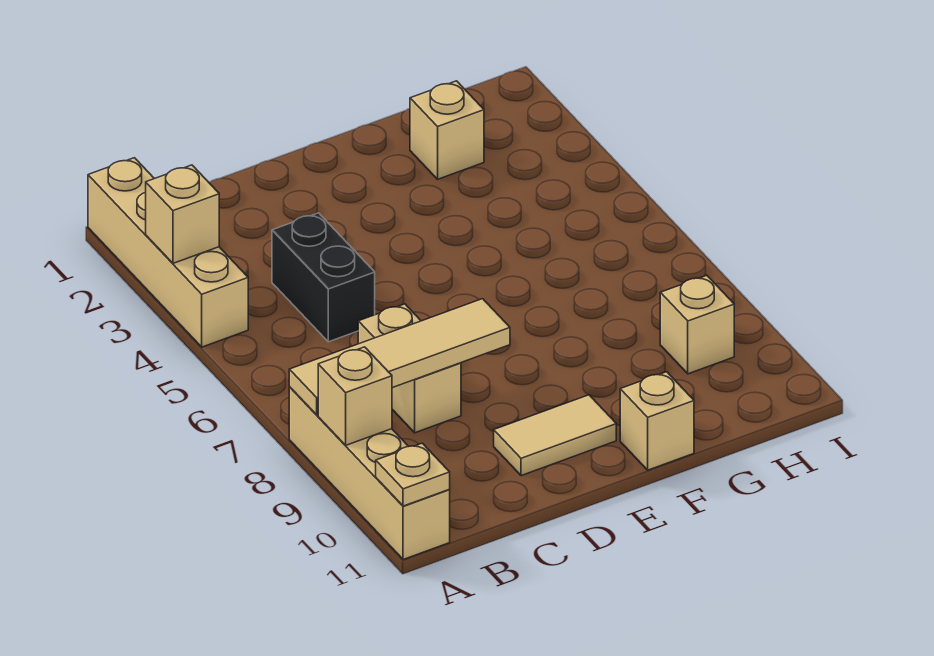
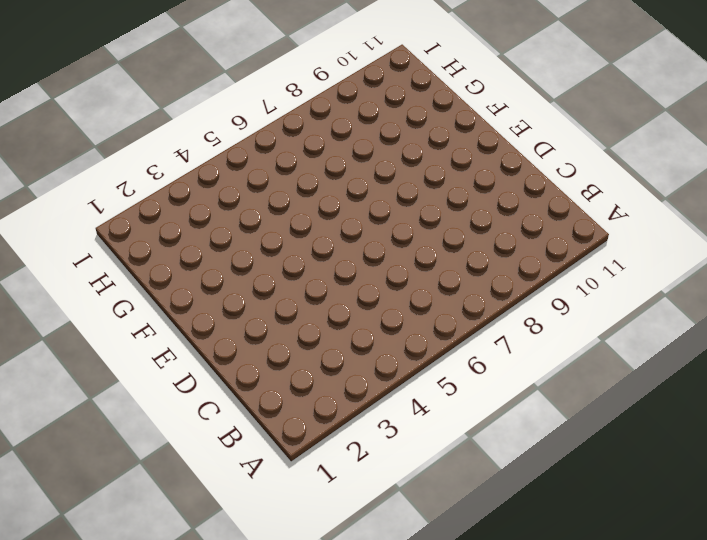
none -> tan brick A1:A4 level 1
none -> tan brick A8:A11 level 1
none -> black brick C4:C5 level 1

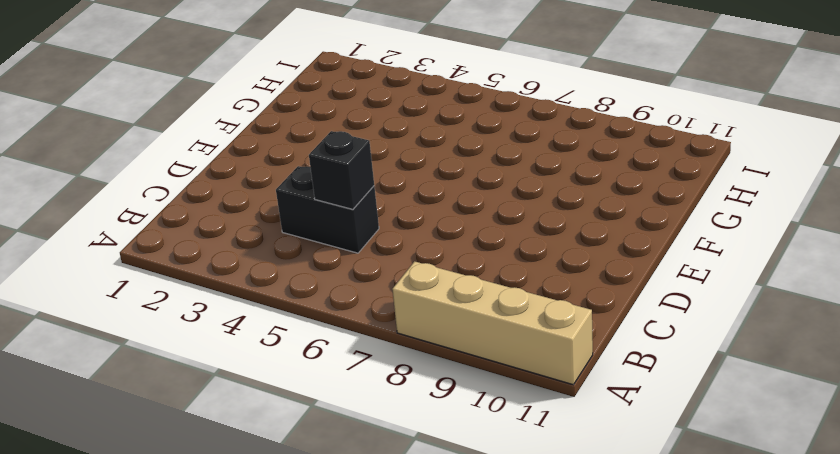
black brick C5 level 2 -> none
none -> tan brick A1:A4 level 1
none -> tan brick C7:C8 level 1
none -> tan tile D10:E10 level 1

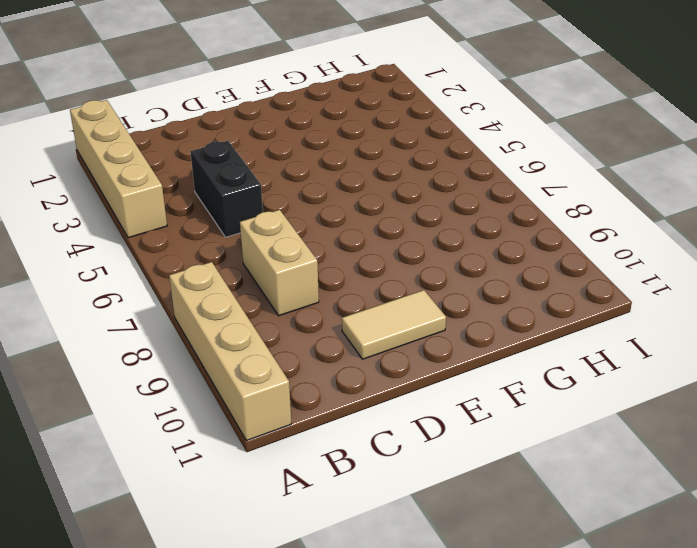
none -> tan brick F11 level 1
none -> tan brick G2 level 1
none -> tan brick H9 level 1

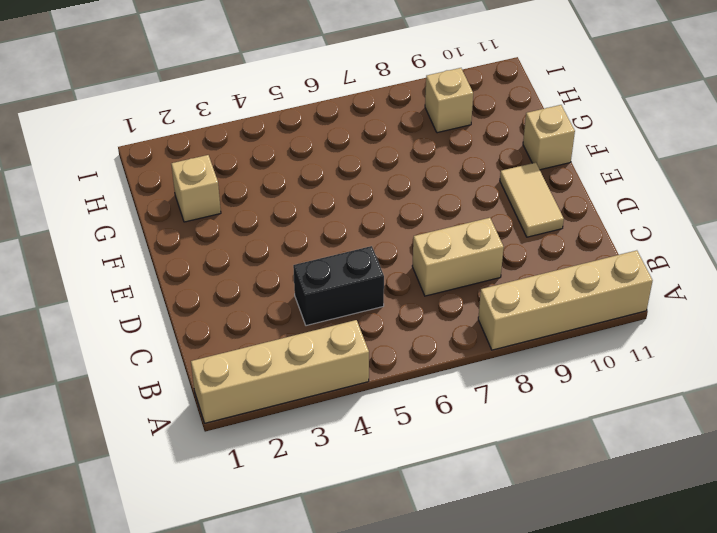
none -> tan brick A3 level 2
none -> tan tile A8:D8 level 2
none -> tan brick A9 level 2

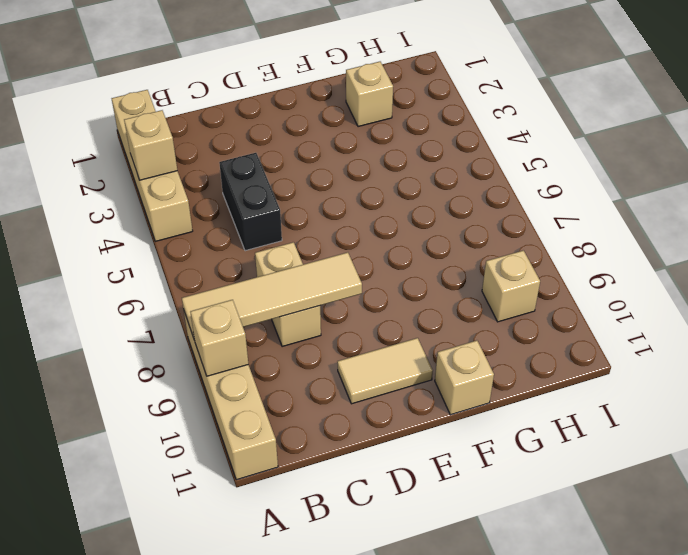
none -> tan plate A11 level 2

